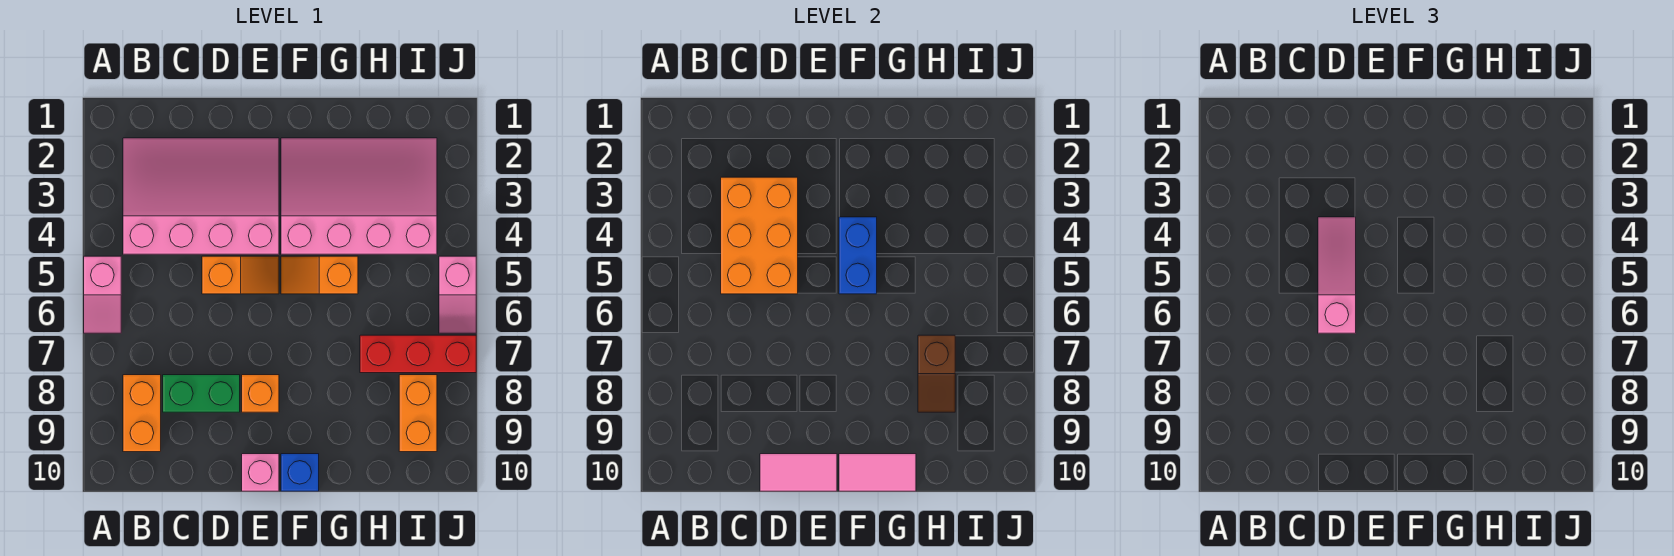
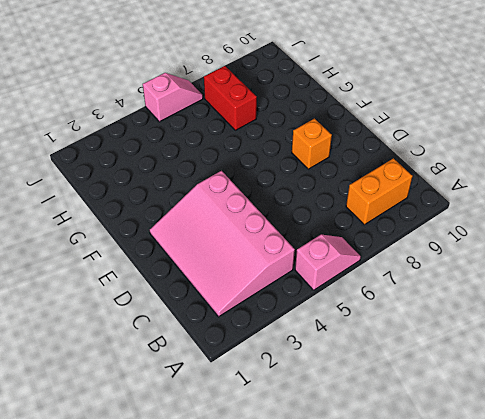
red brick H7:I7 level 1 -> red brick H7:J7 level 1
none -> green brick C8:D8 level 1
none -> orange slope D5:E5 level 1 top D
none -> pink brick E10 level 1

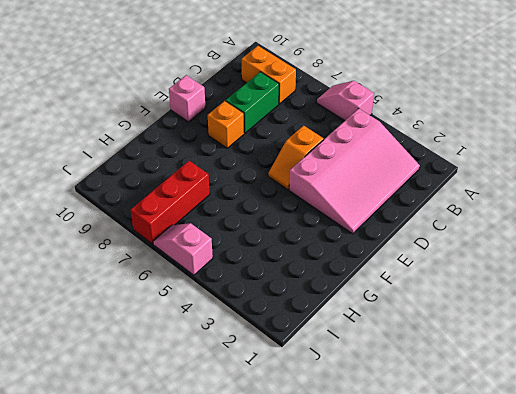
none -> pink slope F2:I4 level 1 top 4
none -> orange slope F5:G5 level 1 top G
none -> blue brick F10 level 1

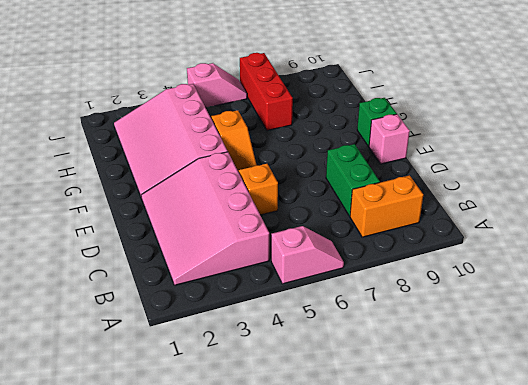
green brick F10 level 1 -> blue brick F10 level 1
none -> orange brick E8 level 1
none -> orange brick I8:I9 level 1
none -> orange brick C3:D5 level 2

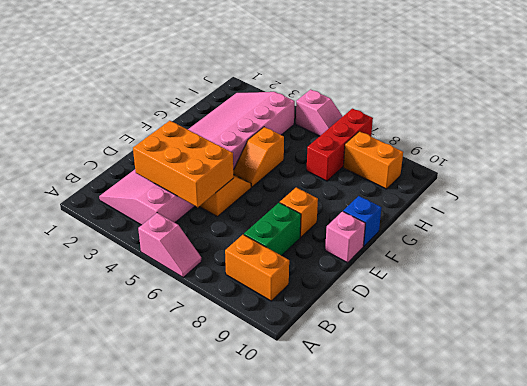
none -> pink tile D10:E10 level 2
none -> blue brick F4:F5 level 2
none -> pink tile F10:G10 level 2

